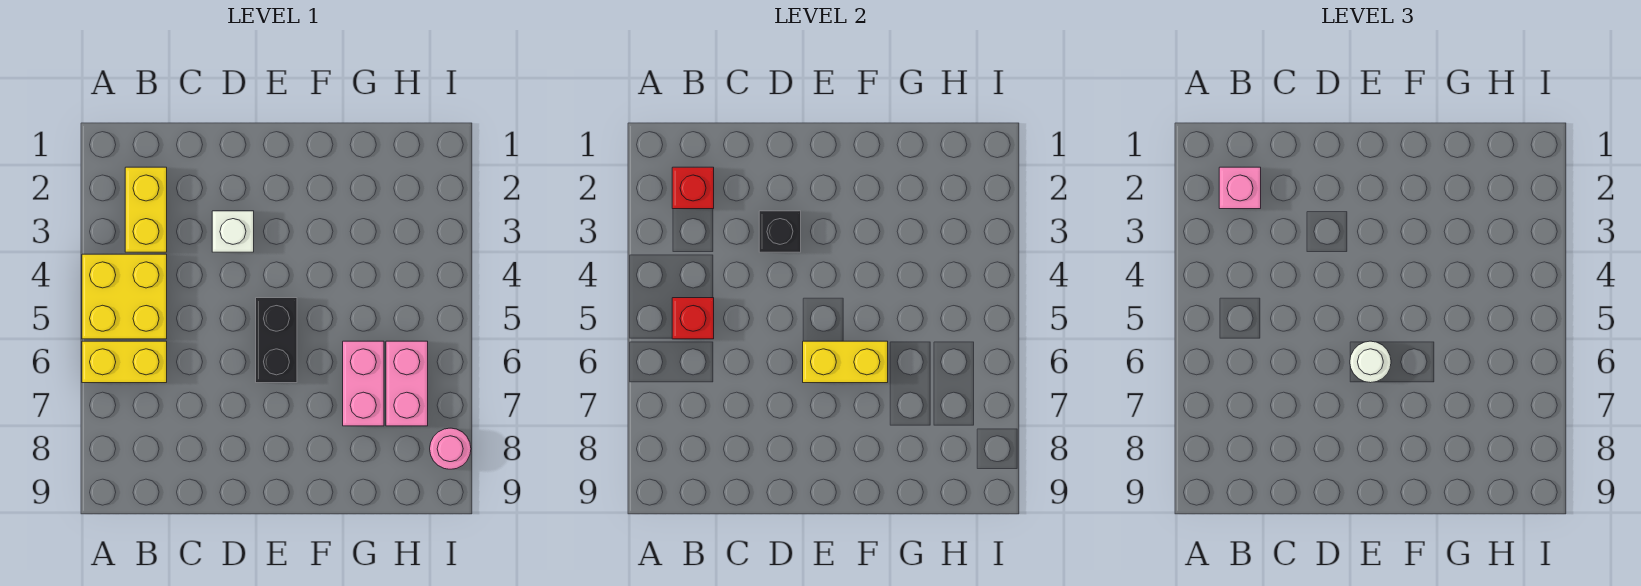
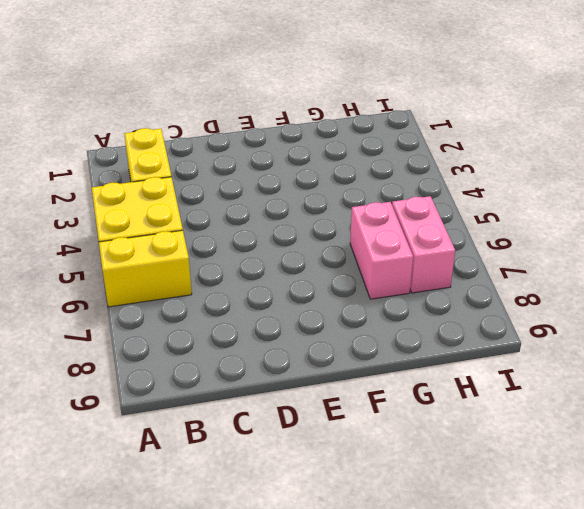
none -> white brick D3 level 1
none -> black brick E5:E6 level 1
none -> pink round brick I8 level 1

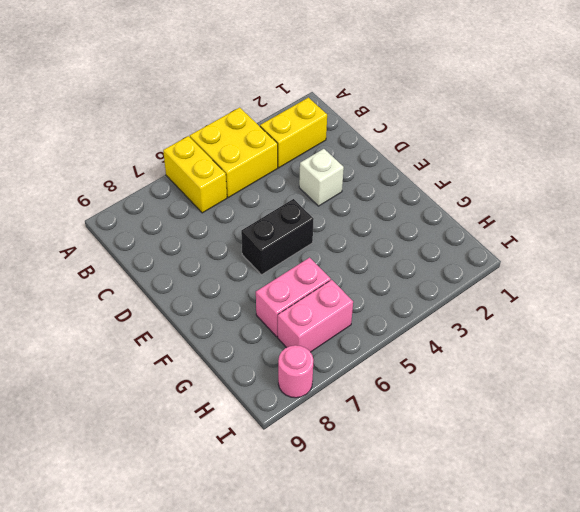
none -> red brick B2 level 2
none -> red brick B5 level 2
none -> black brick D3 level 2

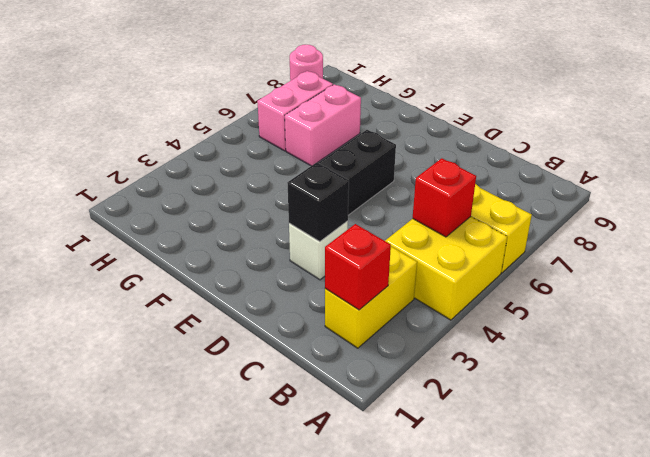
none -> yellow brick E6:F6 level 2
none -> pink brick B2 level 3
none -> white round brick E6 level 3

